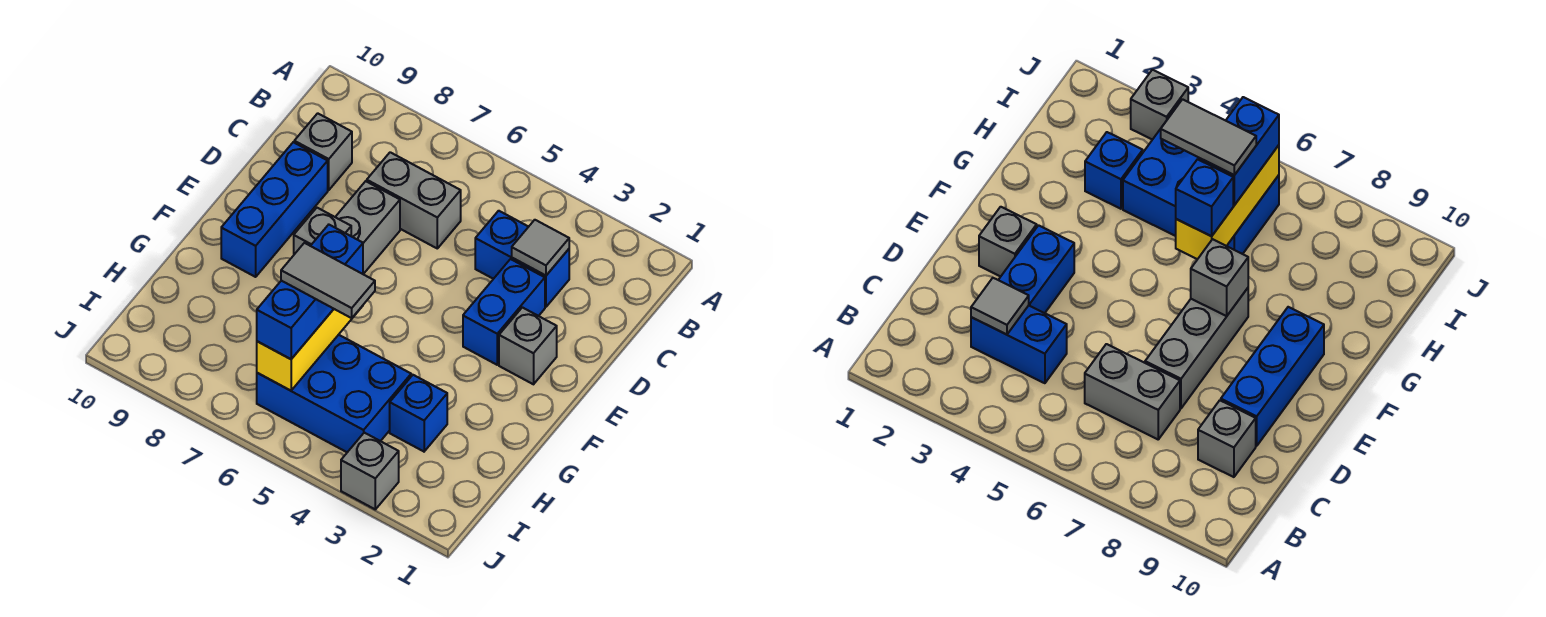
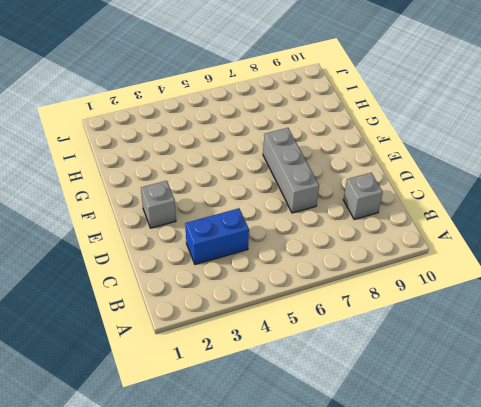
none -> grey brick C6:C7 level 1
none -> blue brick D3:E3 level 1
none -> blue brick D9:F9 level 1

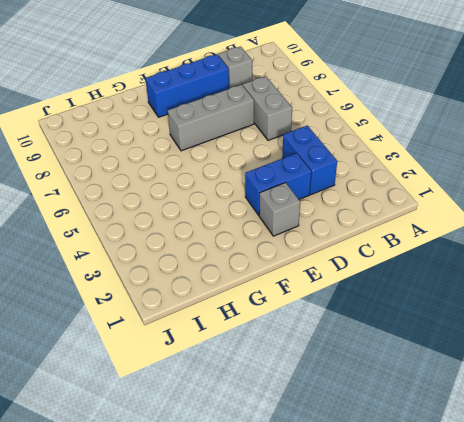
none -> blue brick H3 level 1
none -> blue brick H4:I6 level 1
none -> grey brick J3 level 1

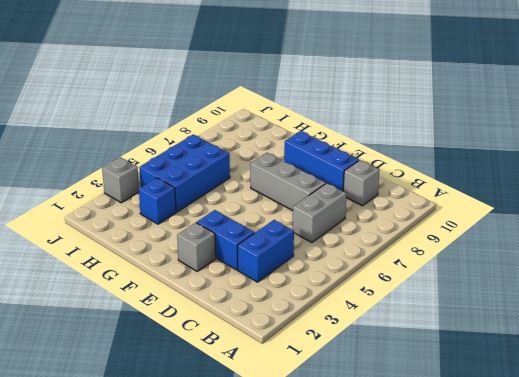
none -> grey tile C3 level 2
none -> grey brick F7 level 2
none -> yellow brick G6:I6 level 2

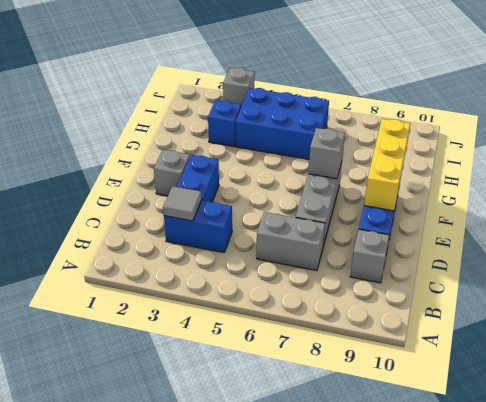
yellow brick E9:G9 level 2 -> yellow brick G6:I6 level 2
none -> blue brick G6 level 3
none -> blue brick H6:I6 level 3
none -> grey tile H5:H6 level 4

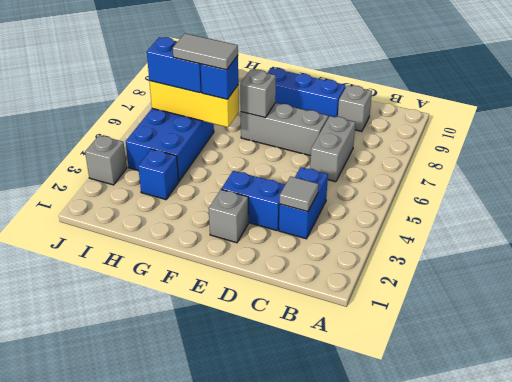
grey tile G6:H6 level 4 -> grey tile H5:H6 level 4

